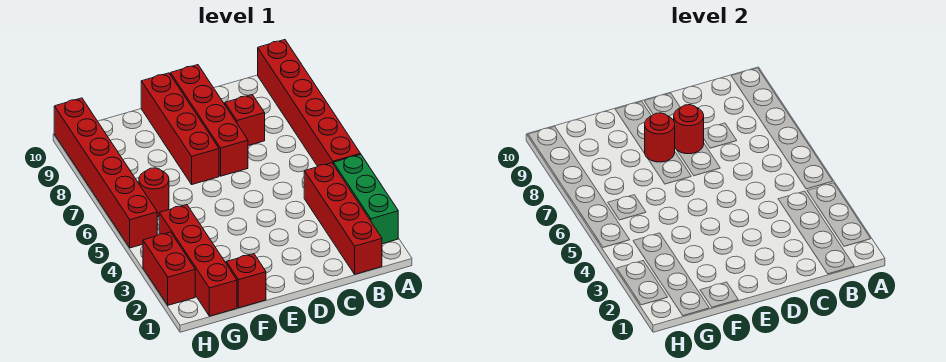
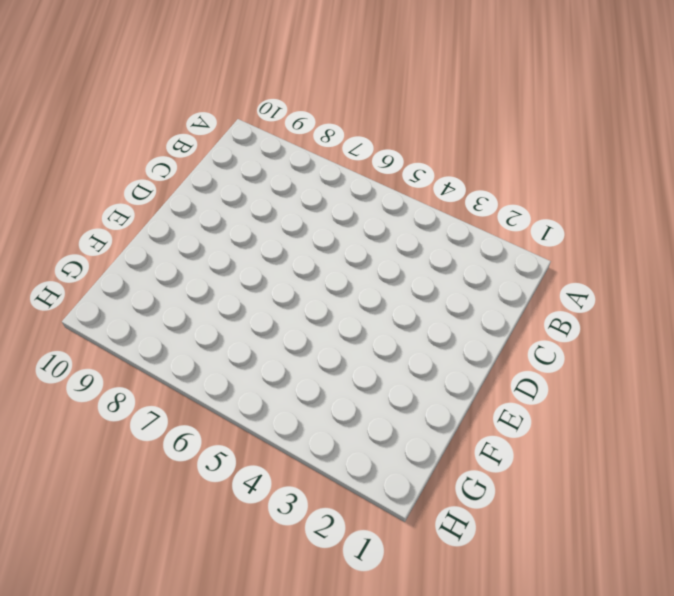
none -> green brick A2:A4 level 1
none -> red brick A5:A10 level 1
none -> red brick B1:B4 level 1

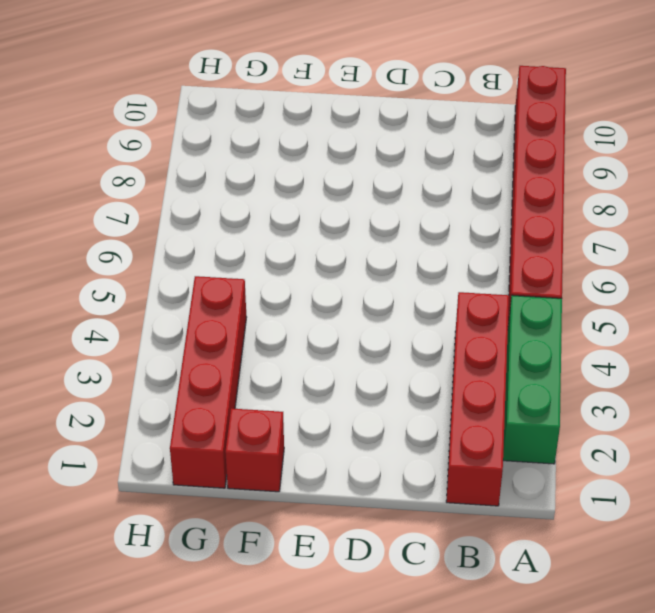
none -> red brick C8 level 1
none -> red brick D7:D10 level 1
none -> red brick E7:E10 level 1

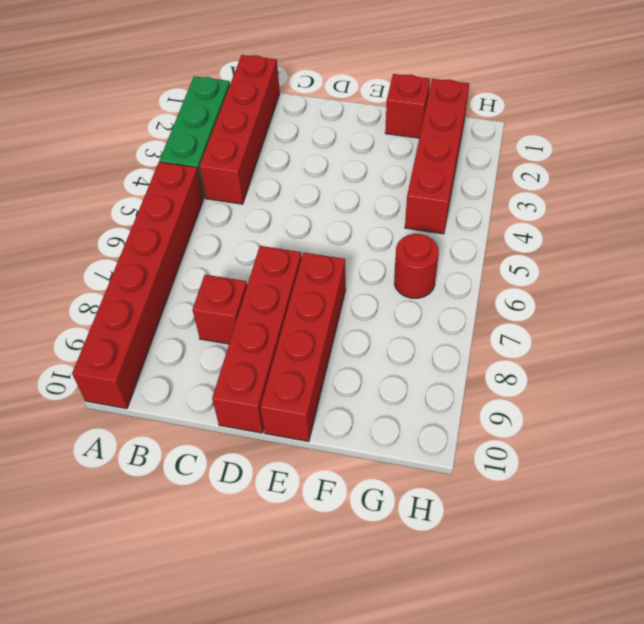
none -> red brick H2:H3 level 1
none -> red brick H5:H10 level 1
none -> red round brick D8 level 2

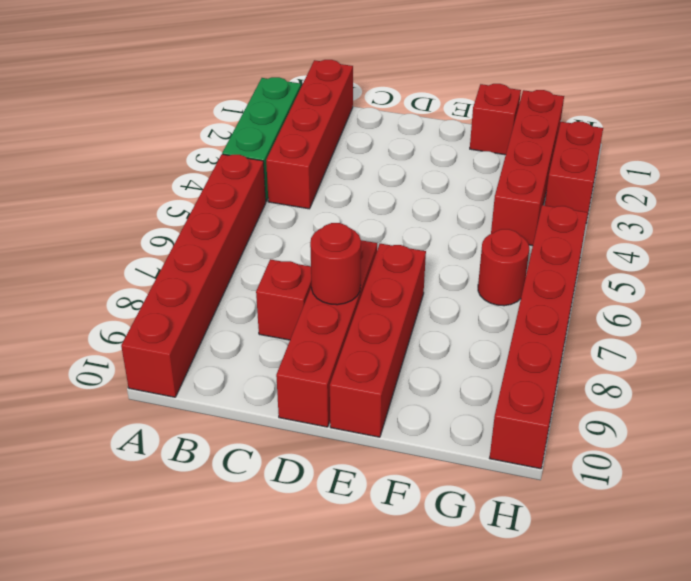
none -> red round brick E8 level 2

